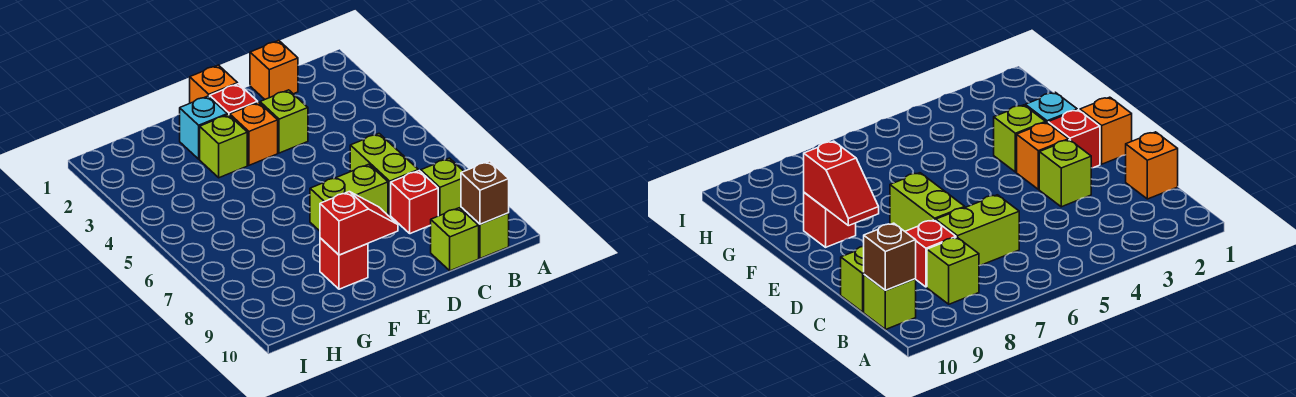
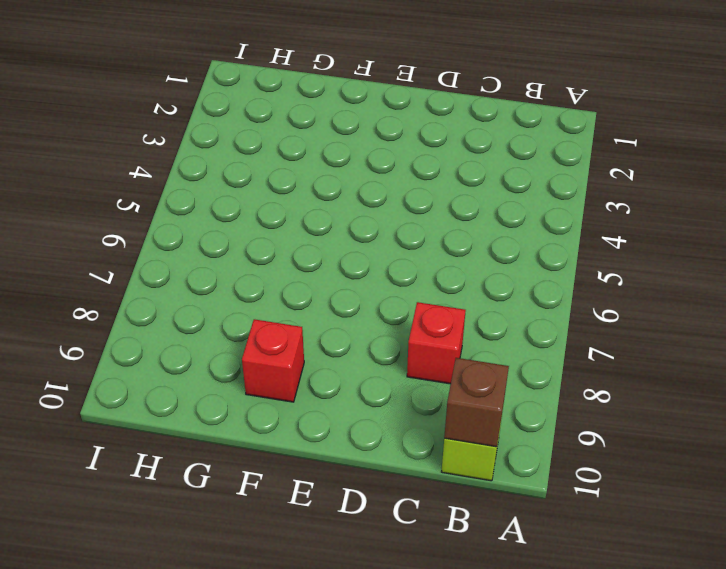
none -> lime brick B8 level 1
none -> orange brick C1 level 1
none -> lime brick C6:C7 level 1

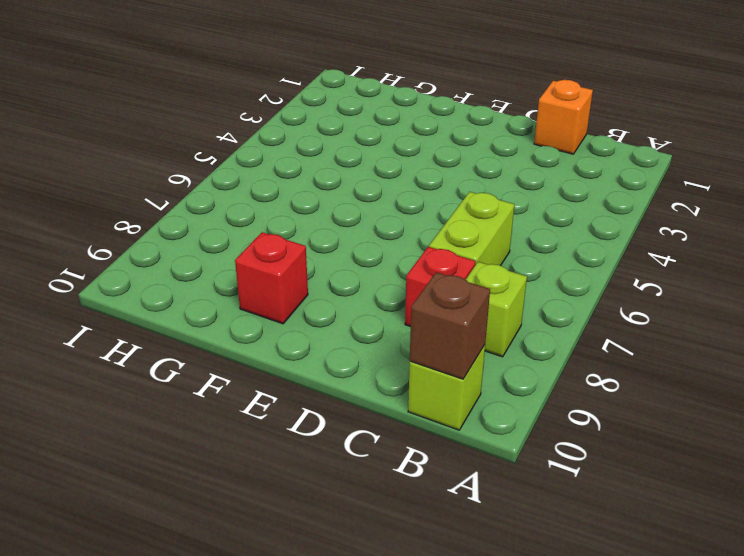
none -> lime brick C10 level 1
none -> lime brick D3 level 1
none -> lime brick D7:E7 level 1

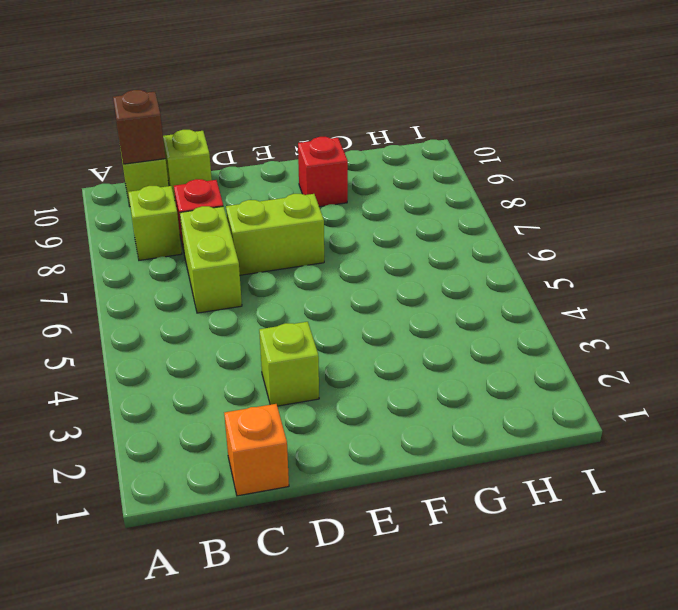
none -> orange brick E1 level 1
none -> red brick E2 level 1
none -> orange brick E3 level 1

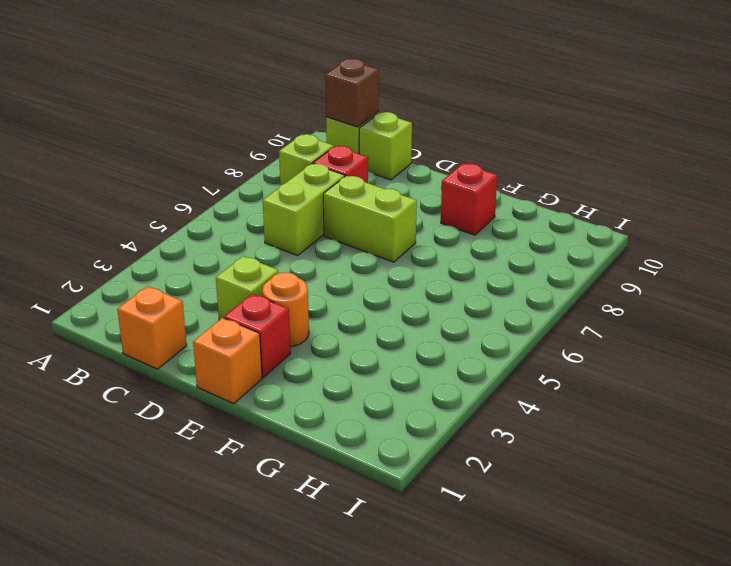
orange round brick E3 level 1 -> orange brick E3 level 1
none -> cyan brick F2 level 1
none -> lime brick F3 level 1
none -> red slope E9:F9 level 2 top F

